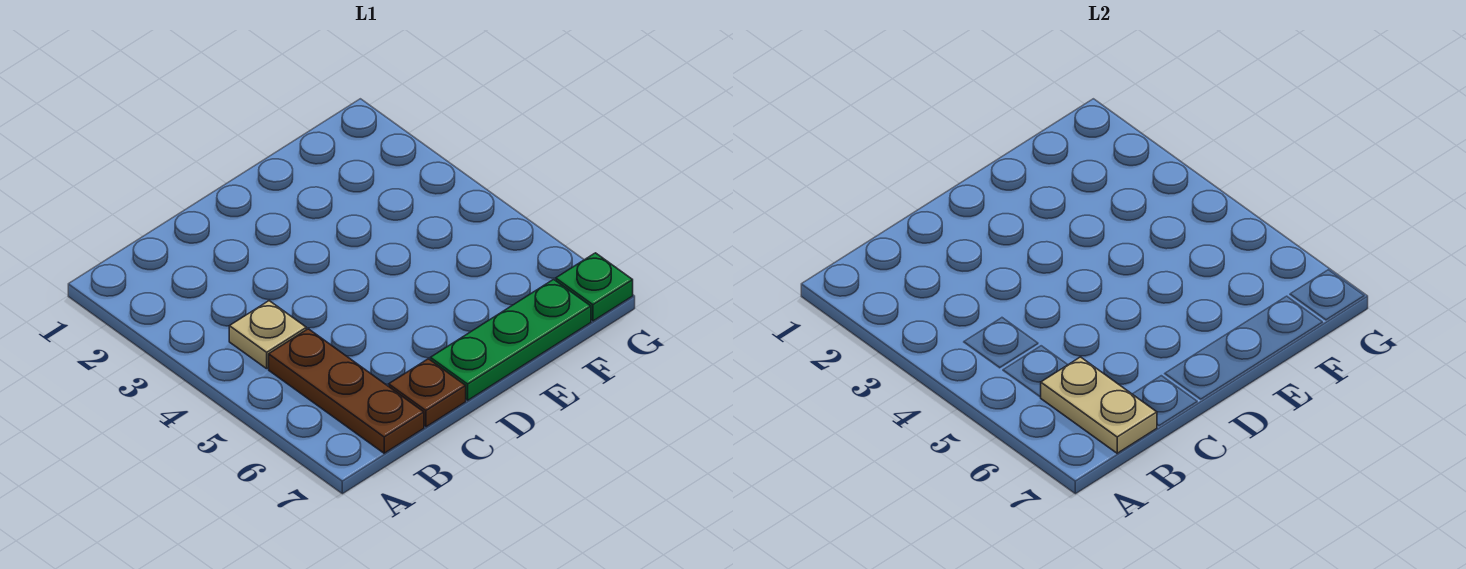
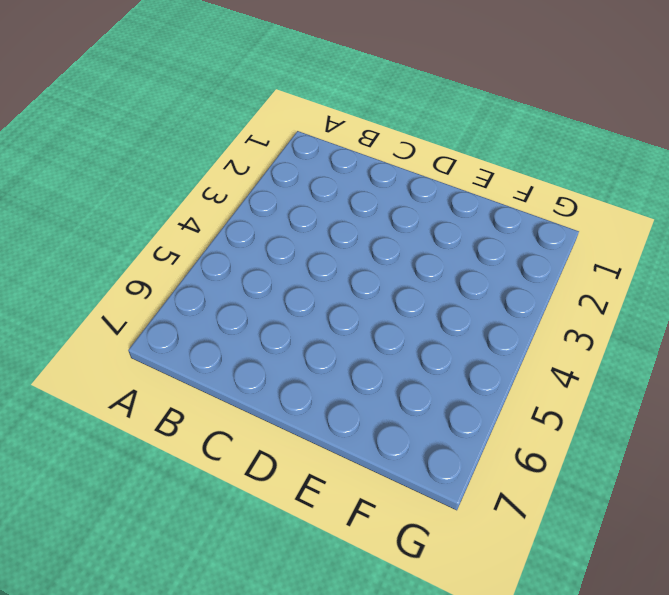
none -> tan plate B4 level 1
none -> brown plate B5:B7 level 1

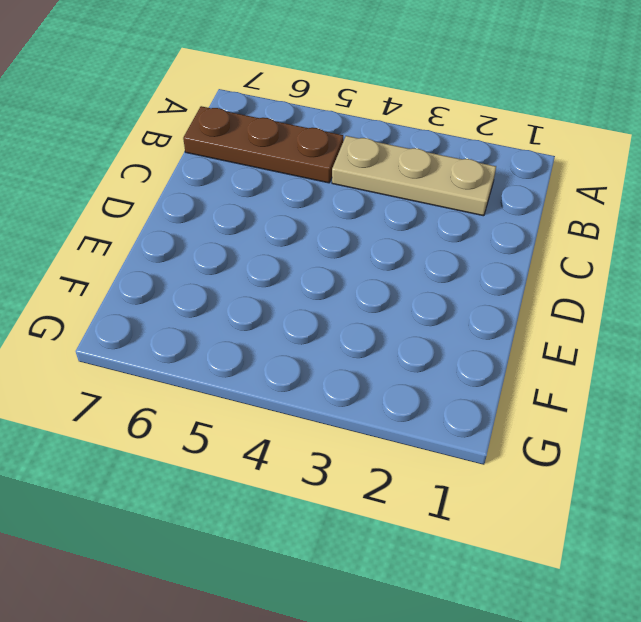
tan plate B2:B4 level 1 -> tan plate B4 level 1
none -> brown plate C7 level 1
none -> green plate D7:F7 level 1

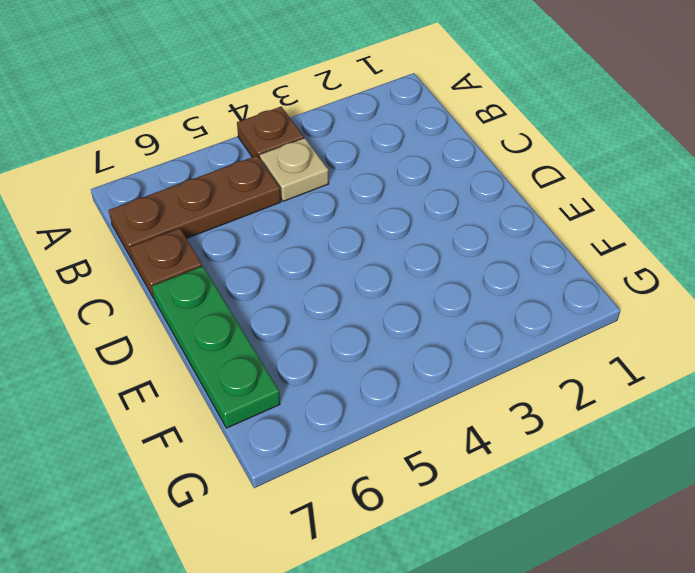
brown plate A4 level 1 -> none
none -> green plate G7 level 1
none -> tan plate B6:B7 level 2

